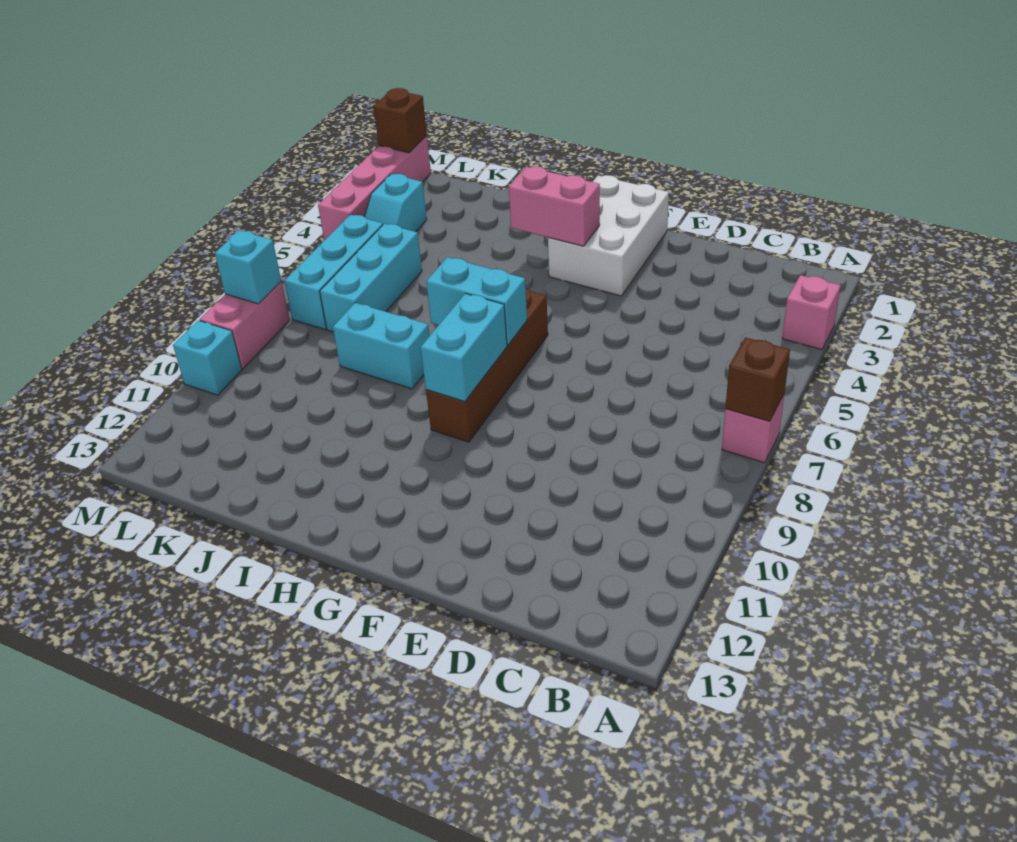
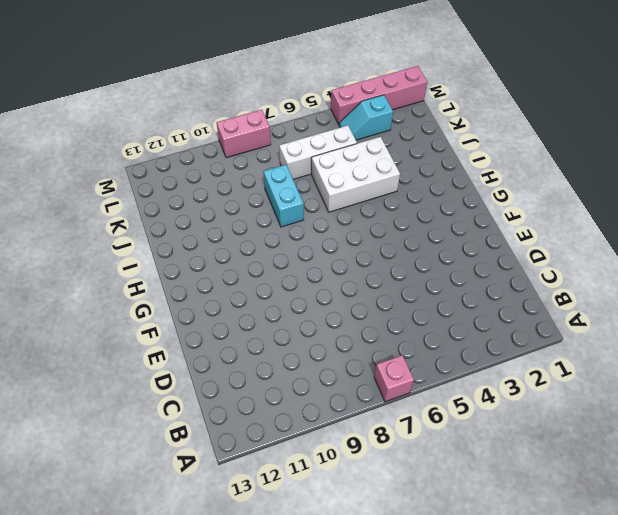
white brick I4:J6 level 1 -> white brick F1:G3 level 1
white brick K5:K7 level 1 -> cyan brick K5:K7 level 1
none -> pink brick A3 level 1
none -> brown brick G6:G9 level 1
none -> cyan brick L5:L7 level 1

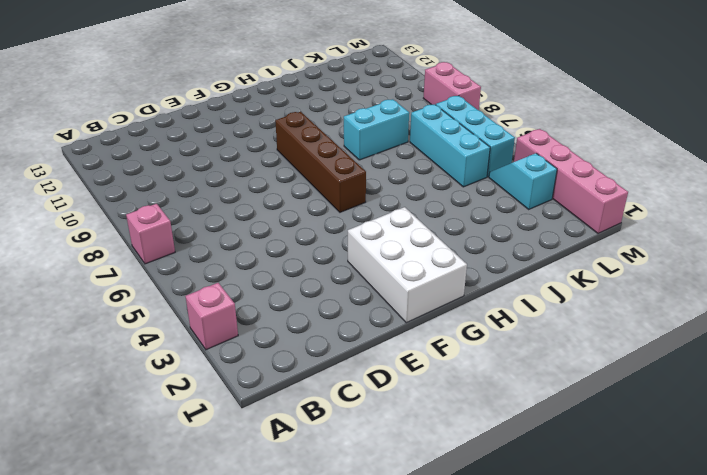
none -> cyan brick M10 level 1
none -> brown brick A7 level 2
none -> pink brick G3:H3 level 2

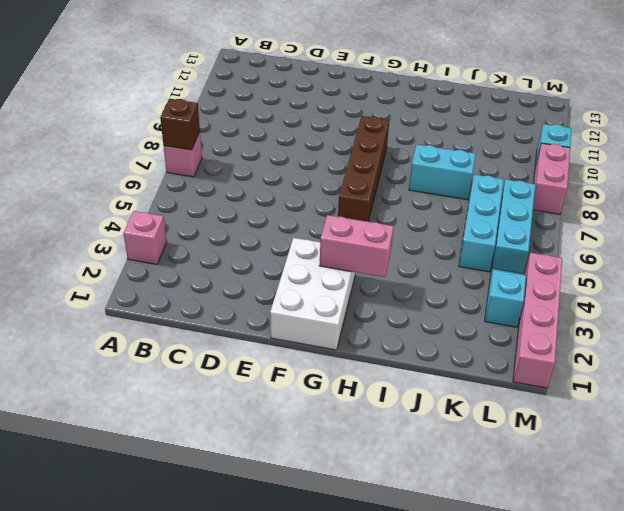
none -> cyan brick G7:H7 level 2
none -> cyan brick G8:G9 level 2
none -> brown brick M1 level 2

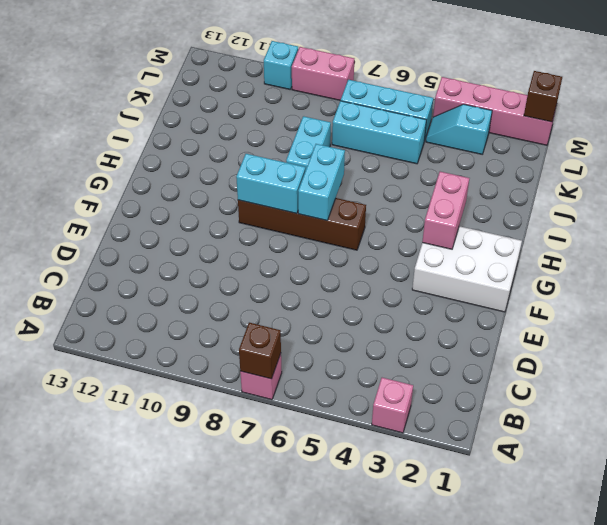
none -> cyan brick M8 level 2

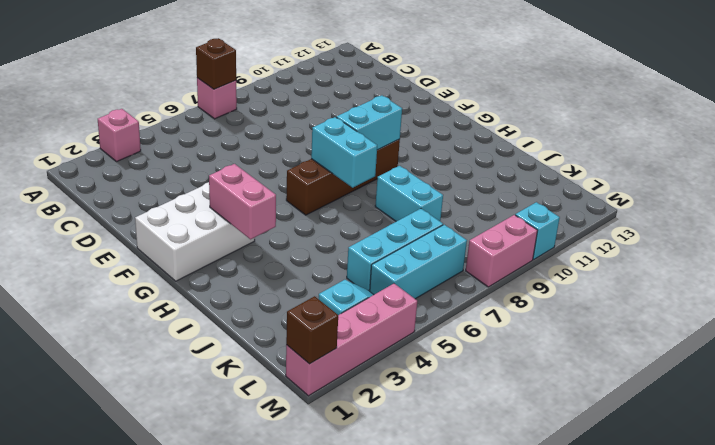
none -> cyan brick M8 level 2

